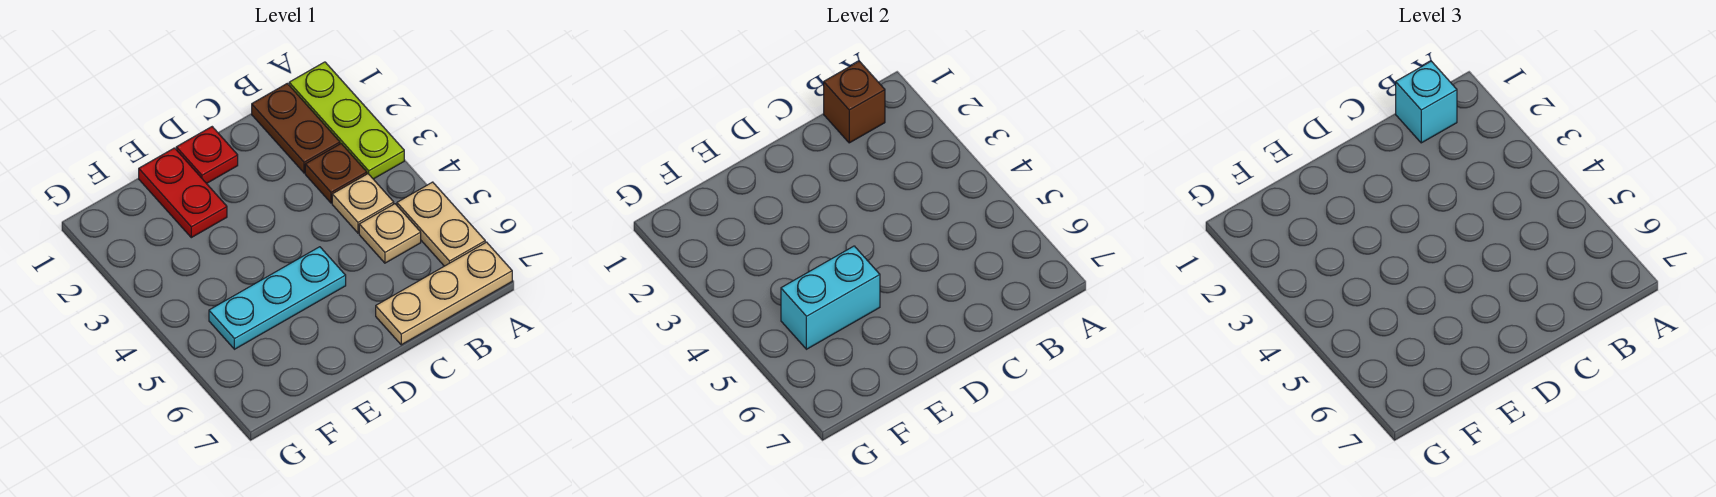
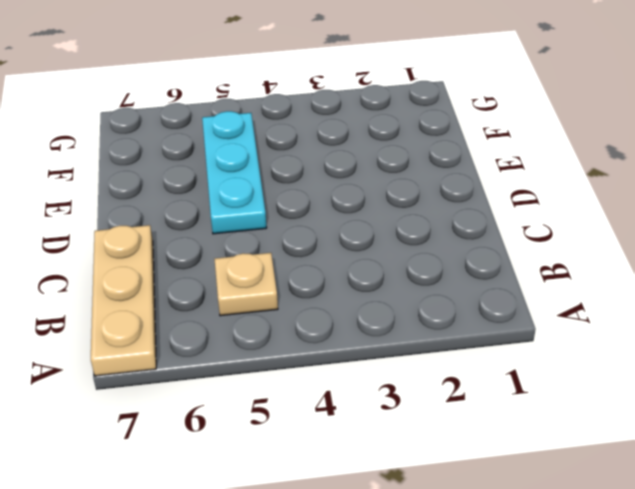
none -> lime plate A1:A3 level 1
none -> tan plate A5:A6 level 1
none -> brown plate B1:B2 level 1

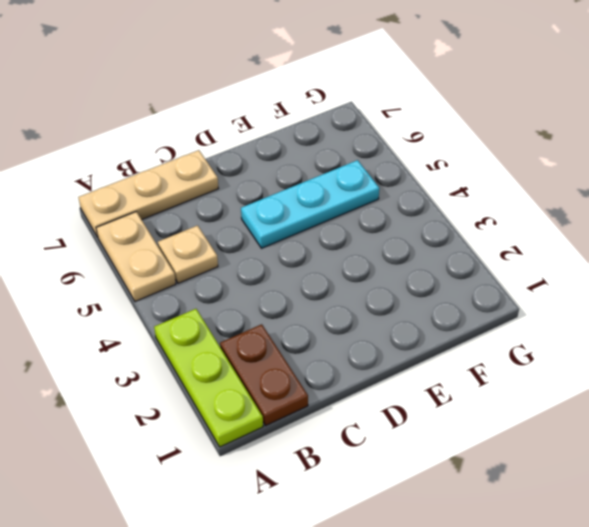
none -> brown plate B3 level 1
none -> tan plate B4 level 1
none -> red plate D1 level 1

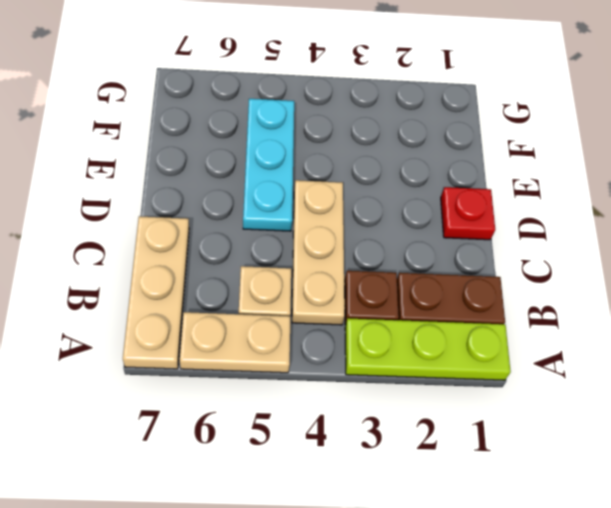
tan plate B4:D4 level 1 -> tan plate B4 level 1
none -> red plate E1:E2 level 1
none -> brown brick B1 level 2
none -> cyan brick E5:F5 level 2

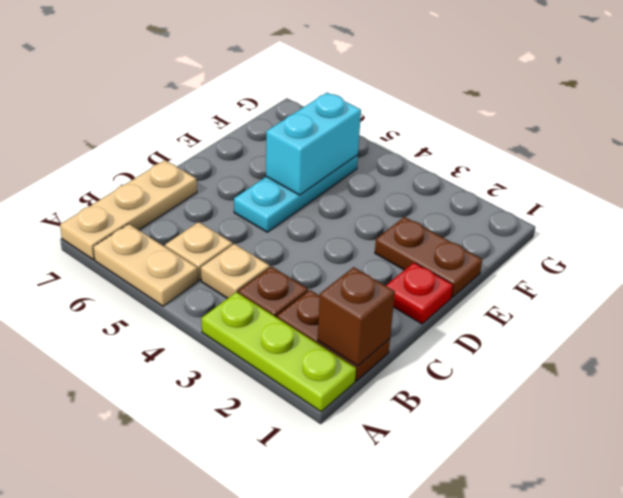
brown plate E1:E2 level 1 -> red plate E1:E2 level 1
none -> cyan brick B1 level 3

